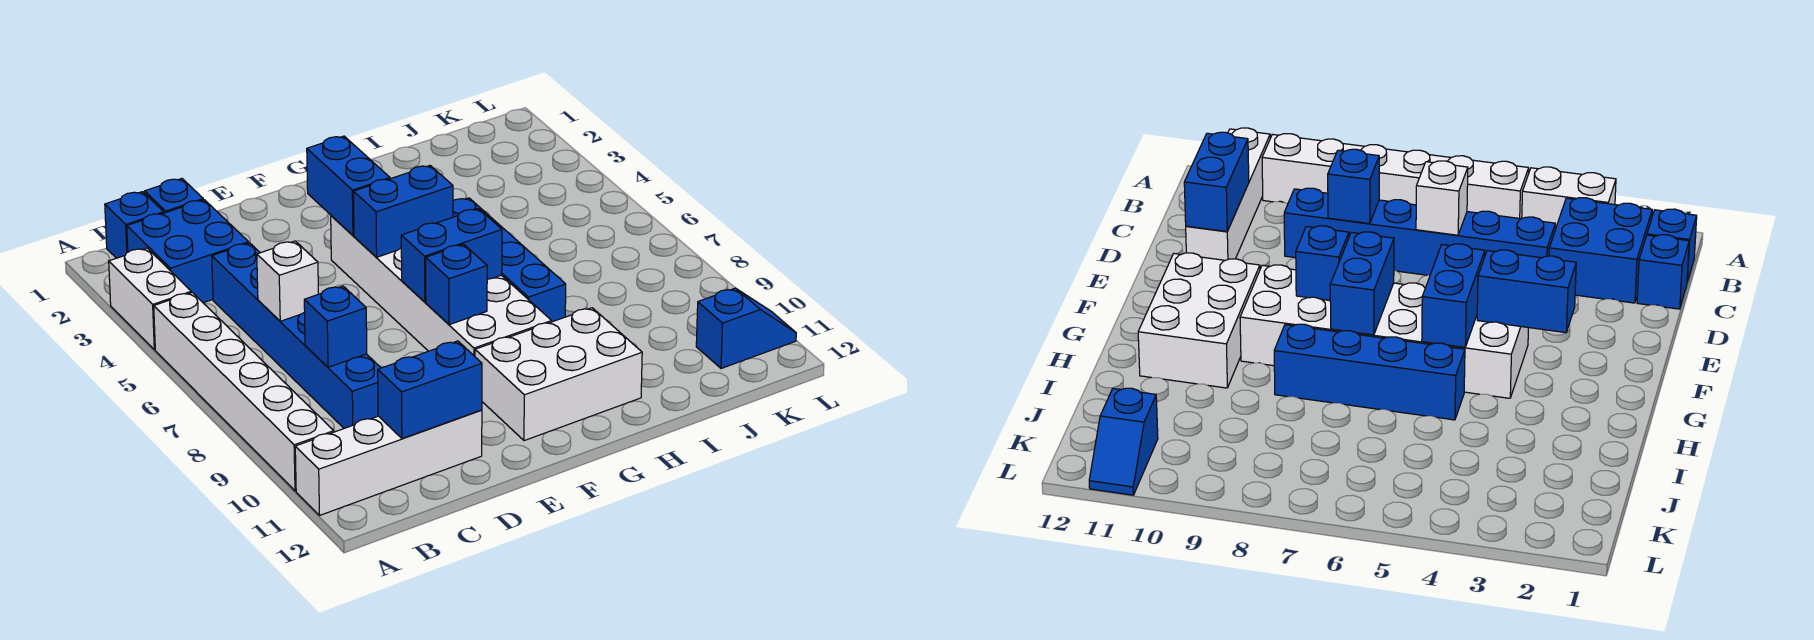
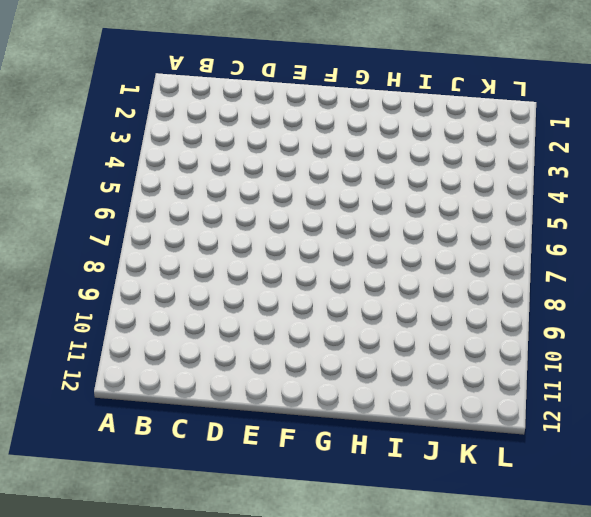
none -> white brick A3:A4 level 1
none -> white brick A5:A10 level 1
none -> white brick A11:D11 level 1

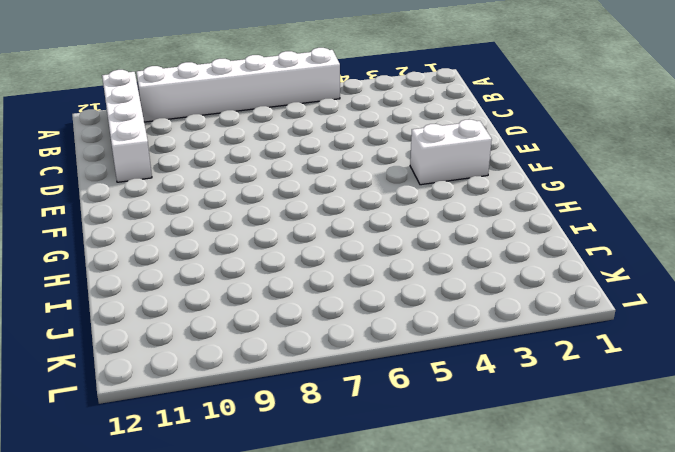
white brick F2:F3 level 1 -> white brick A3:A4 level 1
none -> blue brick B1 level 1
none -> blue brick B2:C3 level 1
none -> blue brick C1 level 1

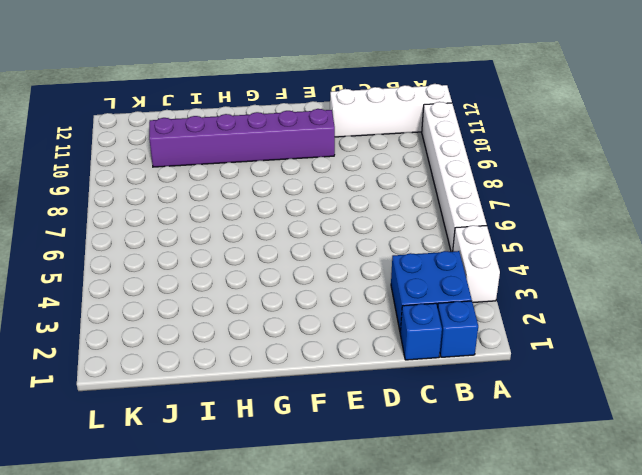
purple brick E10:J10 level 1 -> white brick F10:H11 level 1
none -> blue brick C4:C9 level 1
none -> white brick F4:G9 level 1
none -> blue brick H5:H8 level 1

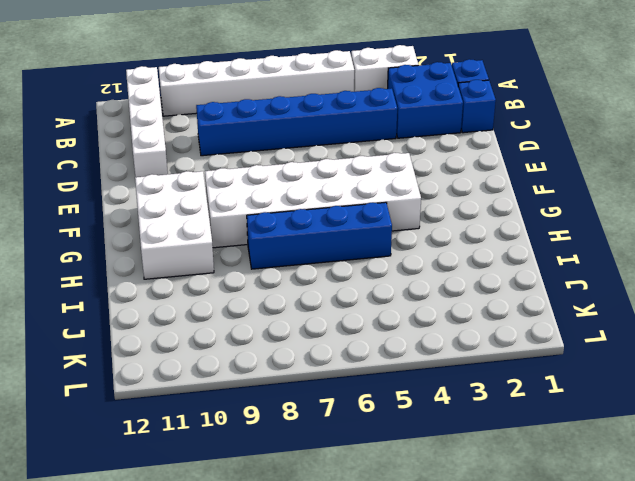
none -> blue slope K11:L11 level 1 top K
none -> white brick C6 level 2
none -> blue brick C8 level 2

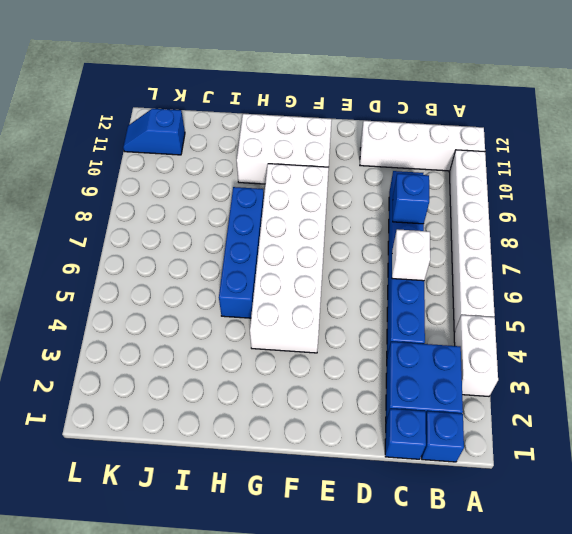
none -> blue brick C11:D11 level 2
none -> blue brick F3:F4 level 2
none -> blue brick F5:G5 level 2

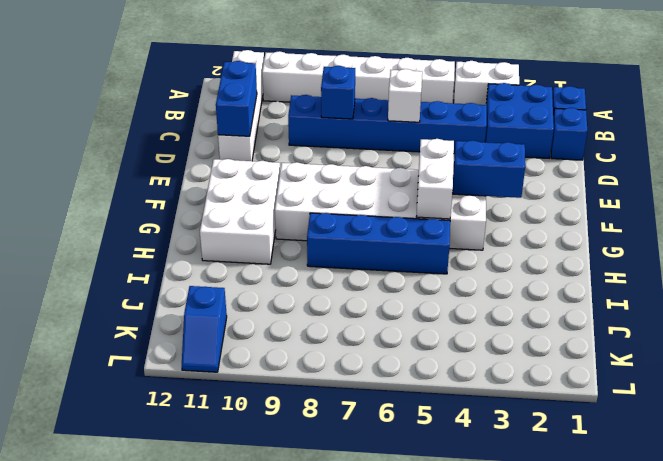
white brick F5:G5 level 2 -> blue brick F5:G5 level 2
none -> blue brick F7:G7 level 2
none -> blue brick F8 level 2

